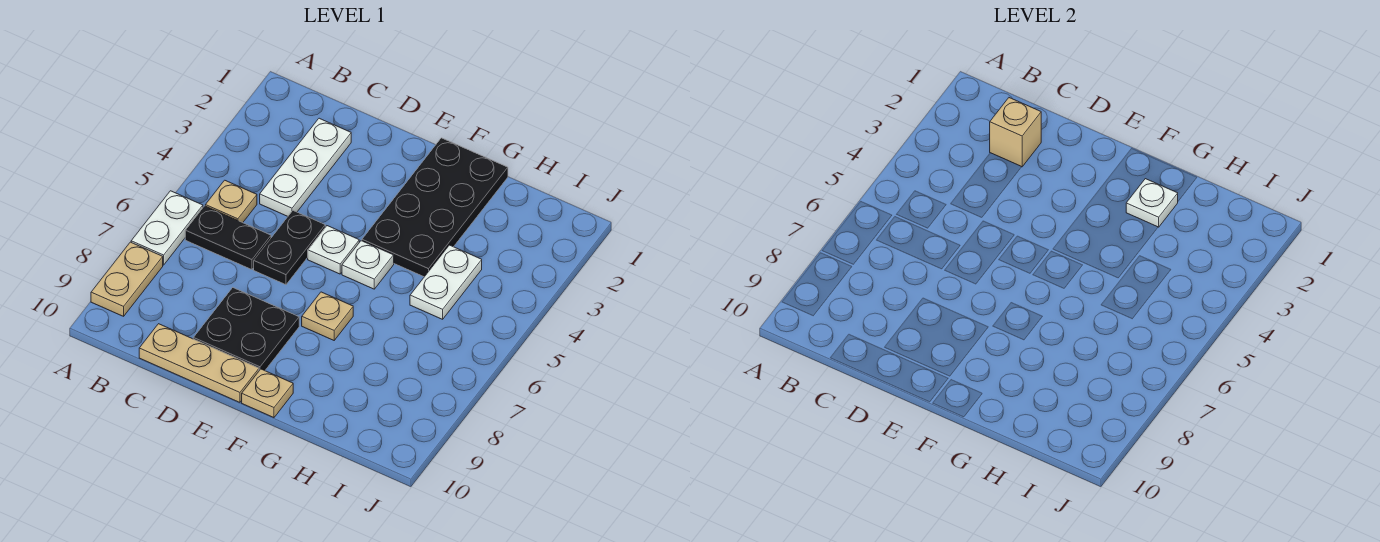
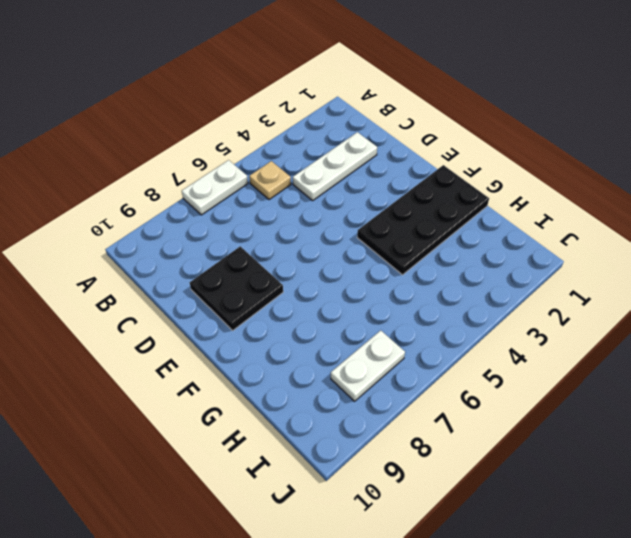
white plate I7:I8 level 1 -> white plate H4:H5 level 1
none -> tan plate A8:A9 level 1
none -> black plate B6:C6 level 1
none -> tan plate C10:E10 level 1

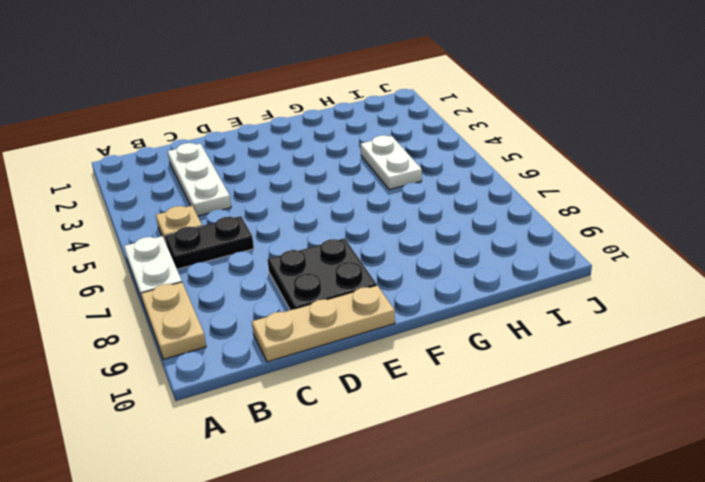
none -> black plate D5:D6 level 1
none -> white plate E5 level 1
none -> black plate F1:G4 level 1

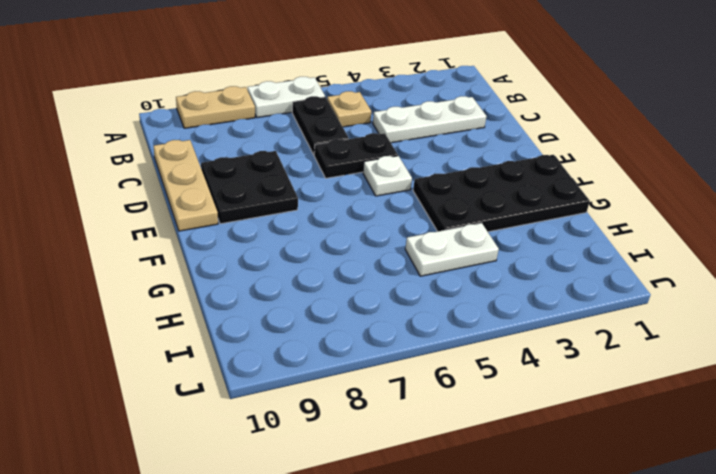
none -> white plate F5 level 1
none -> tan plate F7 level 1
none -> tan plate F10 level 1

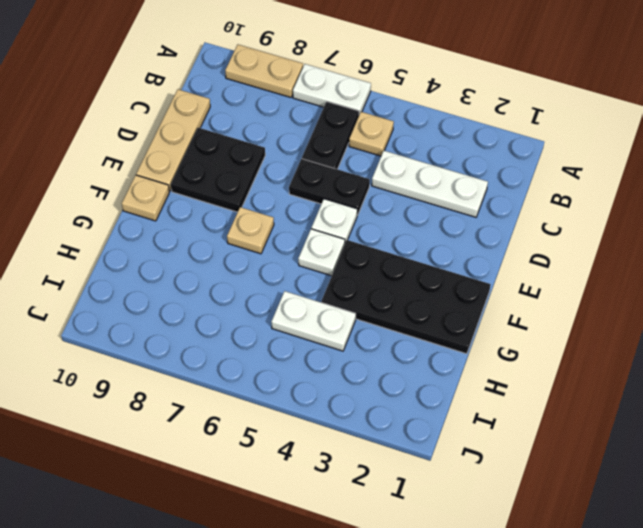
none -> tan brick C2 level 2
none -> white plate G2 level 2

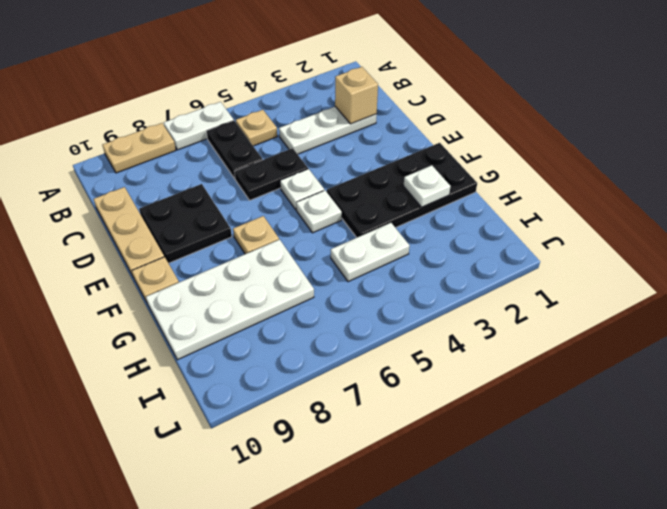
white plate G7:H10 level 1 -> none

